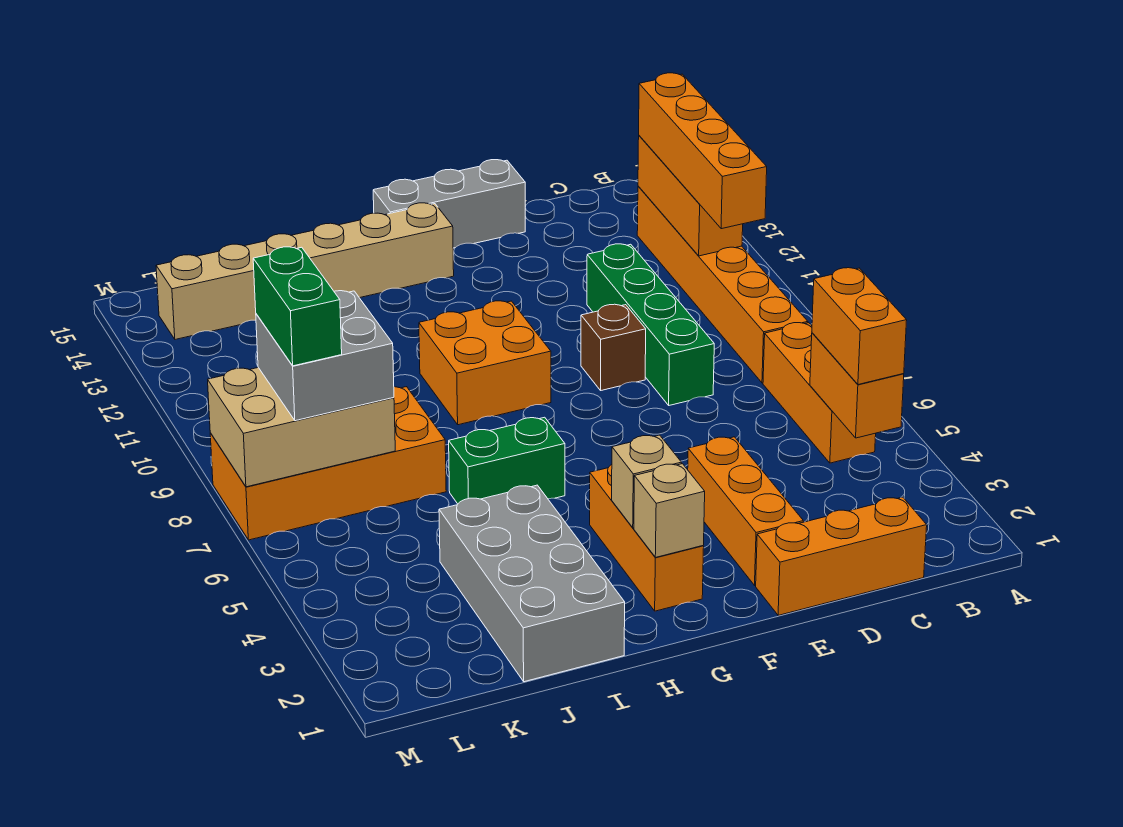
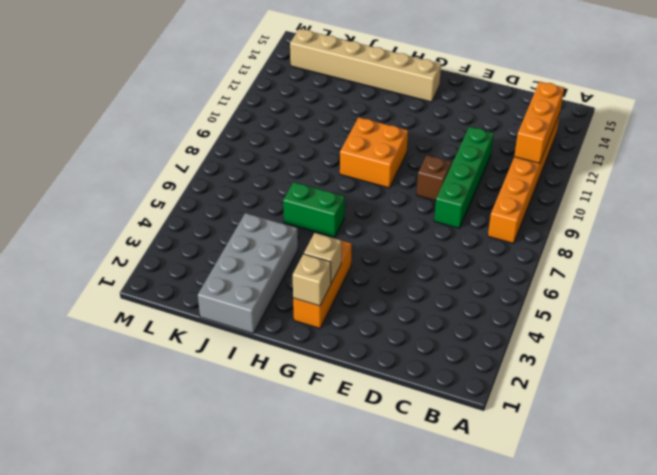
none -> orange brick B5:B7 level 1
none -> orange brick C1:E1 level 1
none -> orange brick E2:E4 level 1

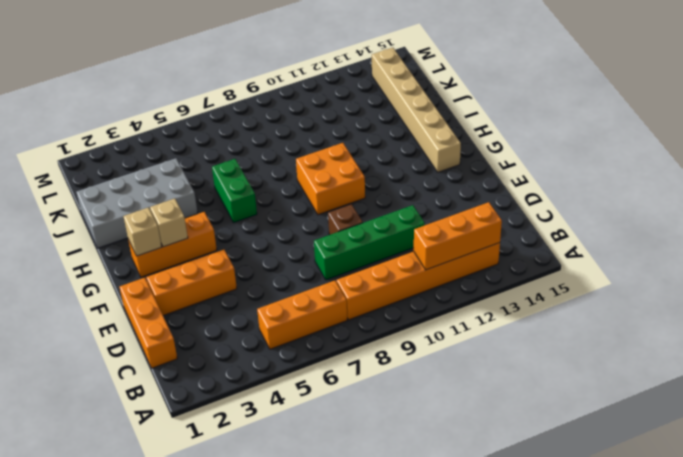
none -> grey brick E15:G15 level 1
none -> orange brick J7:M8 level 1
none -> orange brick B4:B5 level 2

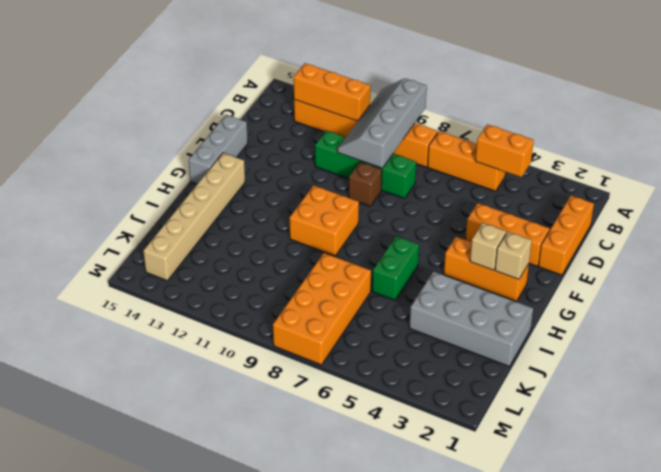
grey slope A9:D10 level 2 top 9 -> none
none -> tan brick K7:M8 level 2
none -> orange brick B4:B5 level 3
none -> orange brick B10:B13 level 3

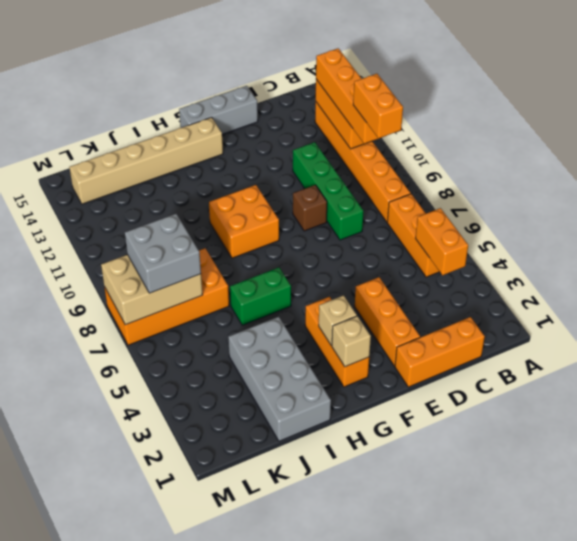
orange brick B9:B10 level 4 -> orange brick B4:B5 level 3
none -> green brick L7:L8 level 4

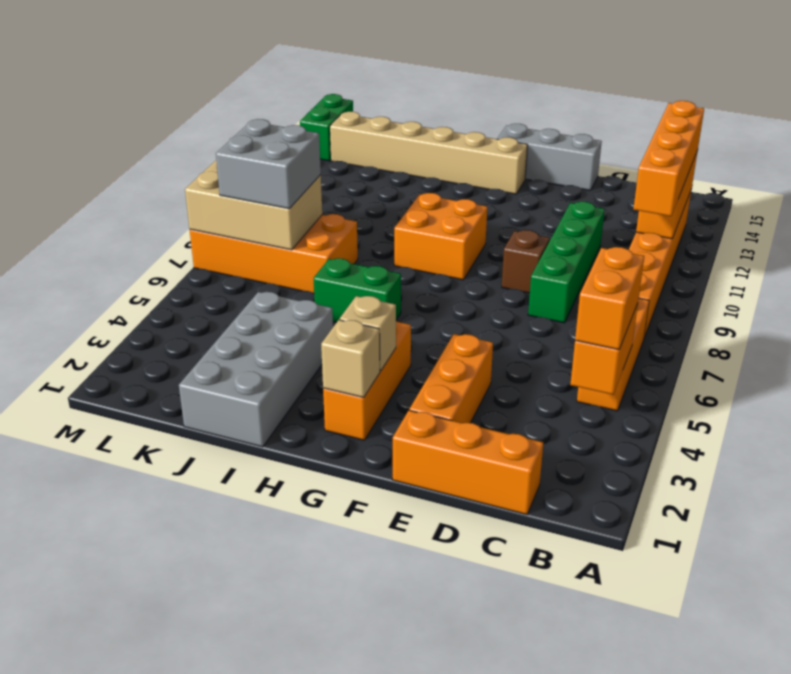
green brick M14:M15 level 1 -> green brick L7:L8 level 4

